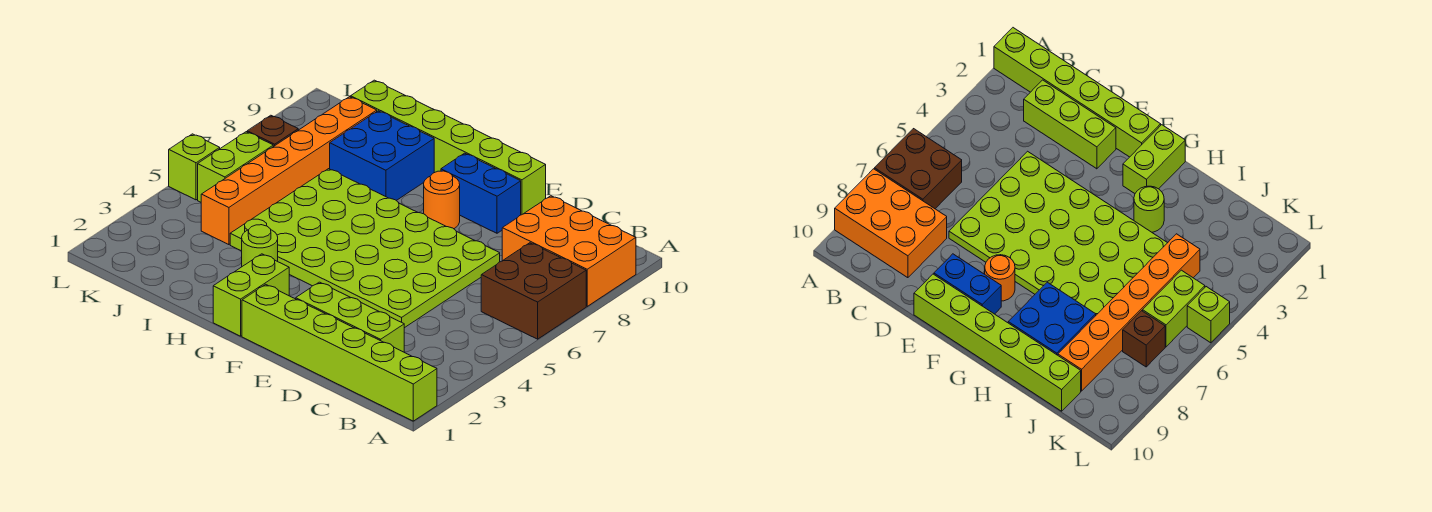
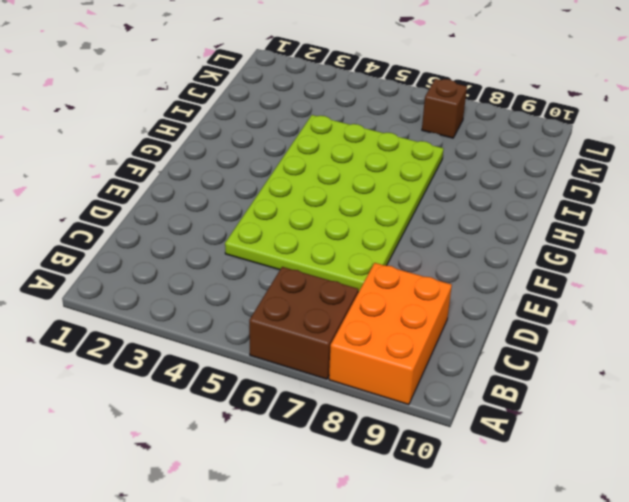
none -> lime brick A1:F1 level 1
none -> lime brick C2:E2 level 1
none -> blue brick E9:F9 level 1

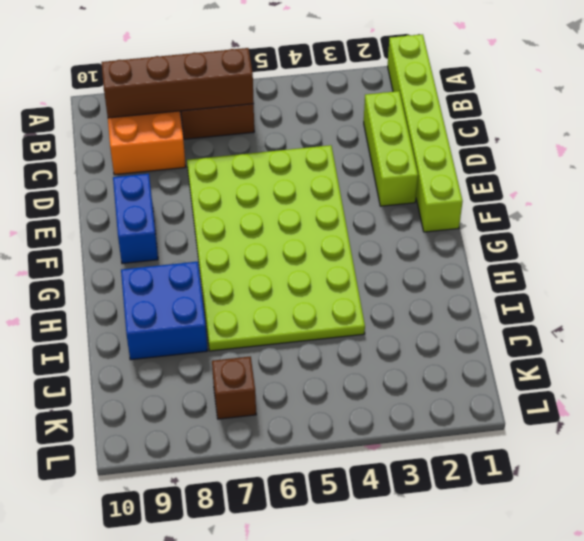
brown brick B6:B9 level 2 -> none
none -> lime brick E10:J10 level 1
none -> orange round brick F8 level 1
none -> lime brick G1:G2 level 1

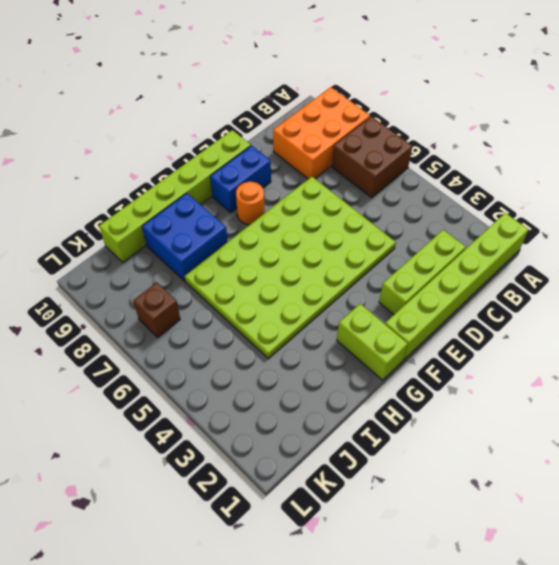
none -> lime round brick H3 level 1
none -> orange brick J4:J9 level 1
none -> lime brick K5:K6 level 1

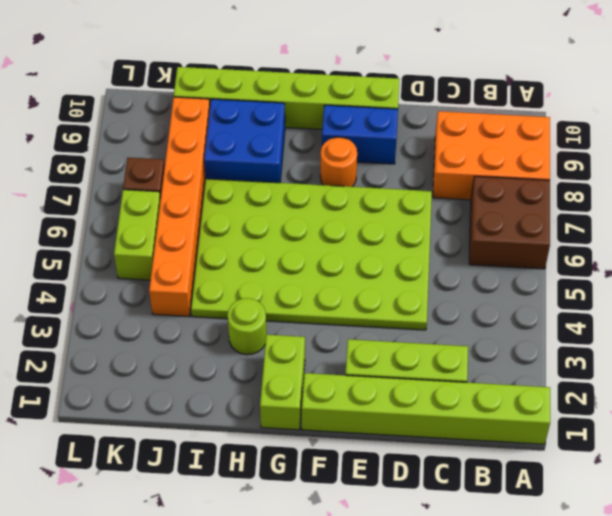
none -> lime brick L5 level 1

